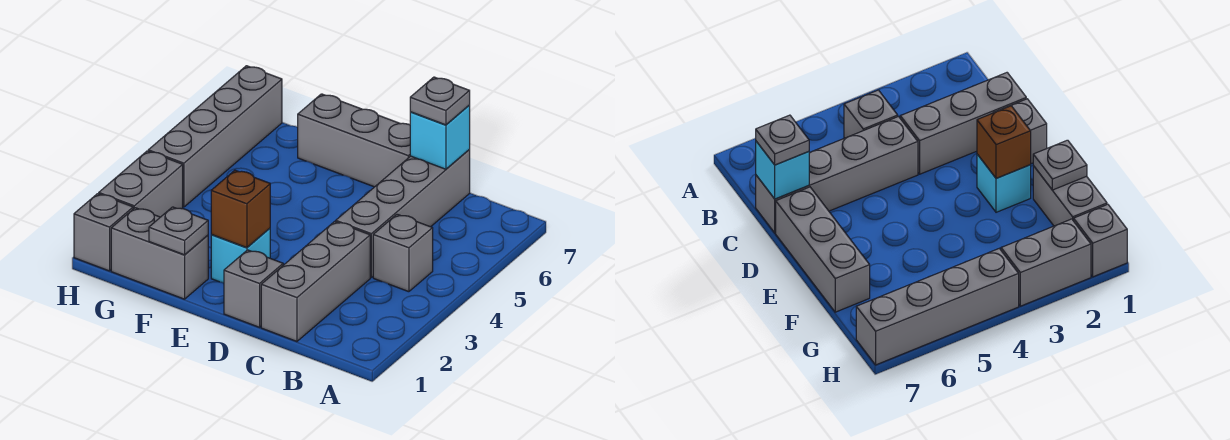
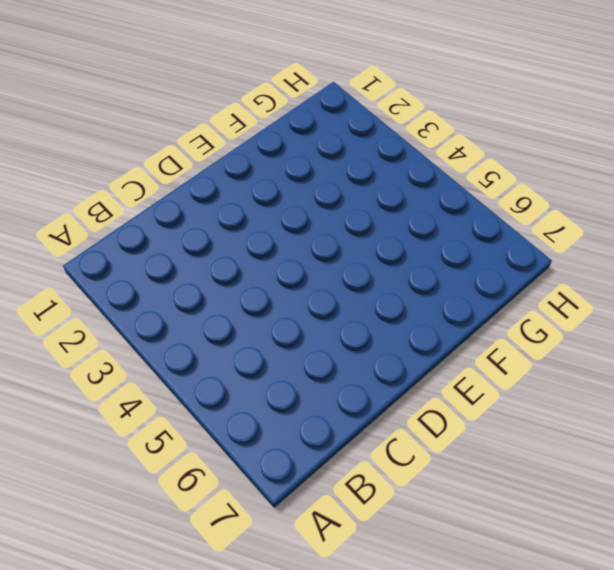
none -> grey brick B4 level 1
none -> grey brick C1:C3 level 1
none -> grey brick C4:C7 level 1

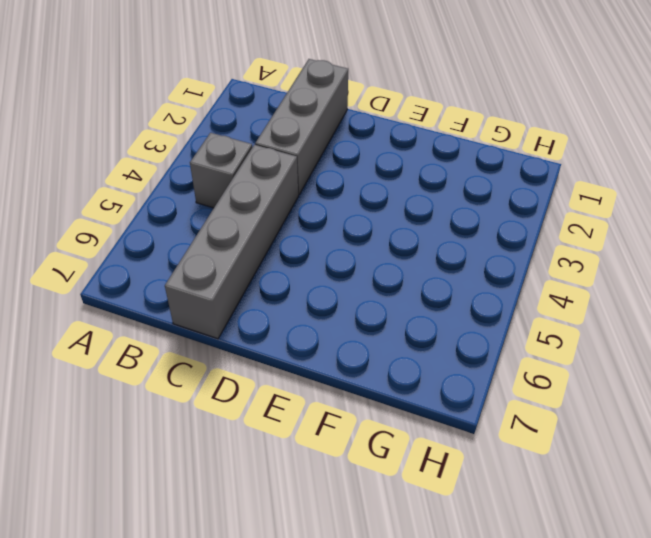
none -> grey brick D1 level 1
none -> grey brick D7:F7 level 1
none -> cyan brick E2 level 1

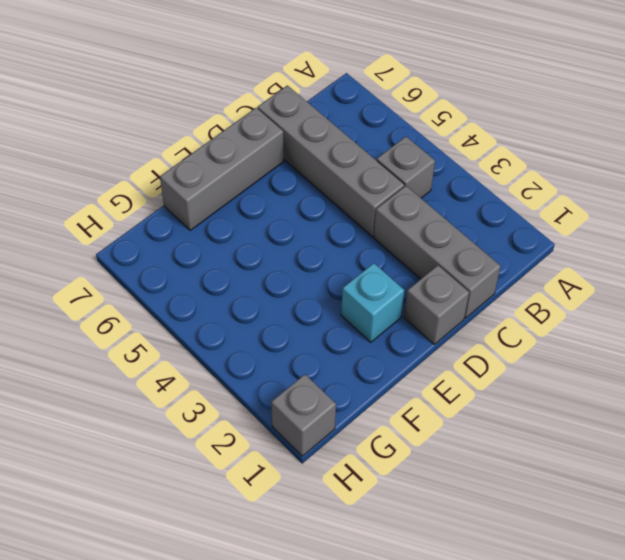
none -> grey brick F1:G1 level 1
none -> grey brick H2:H3 level 1
none -> grey brick H4:H7 level 1

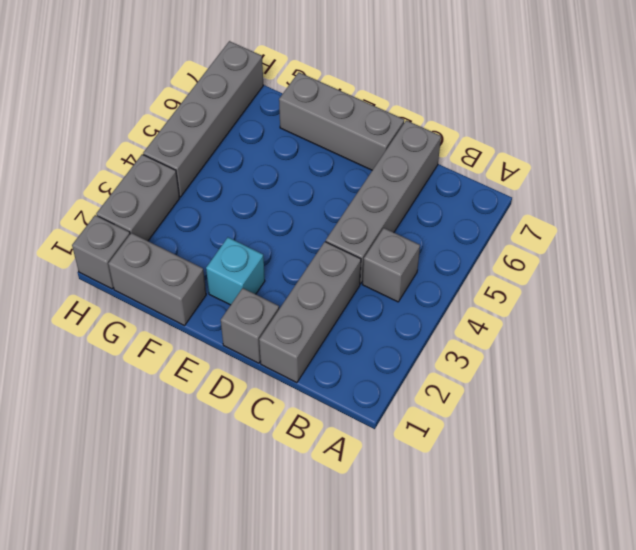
none -> cyan brick C7 level 2
none -> brown brick E2 level 2
none -> grey plate F1 level 2

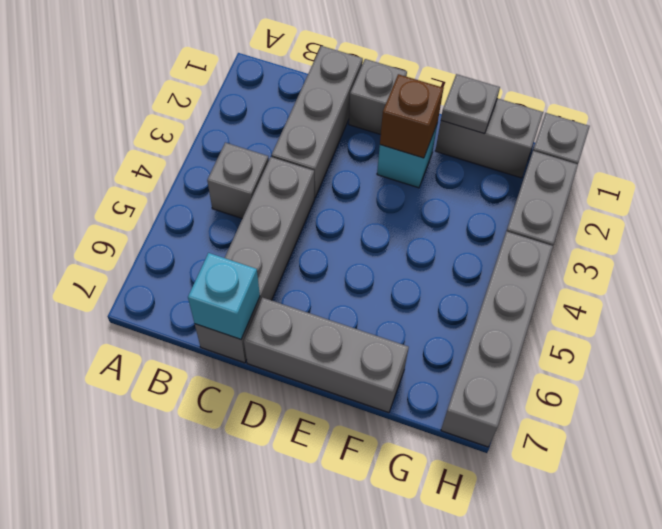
none -> grey plate C7 level 3

